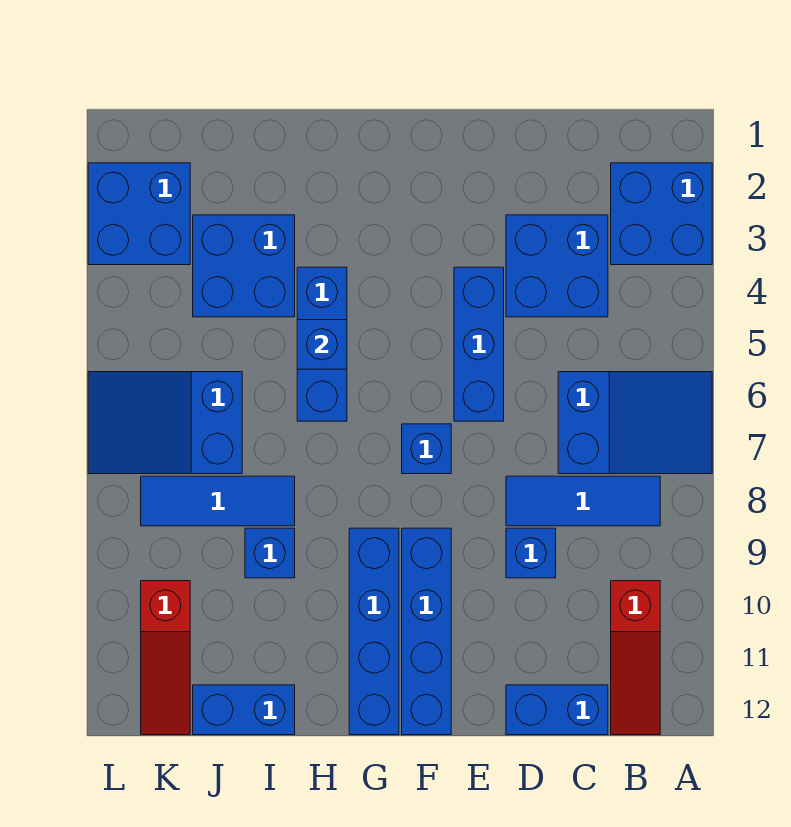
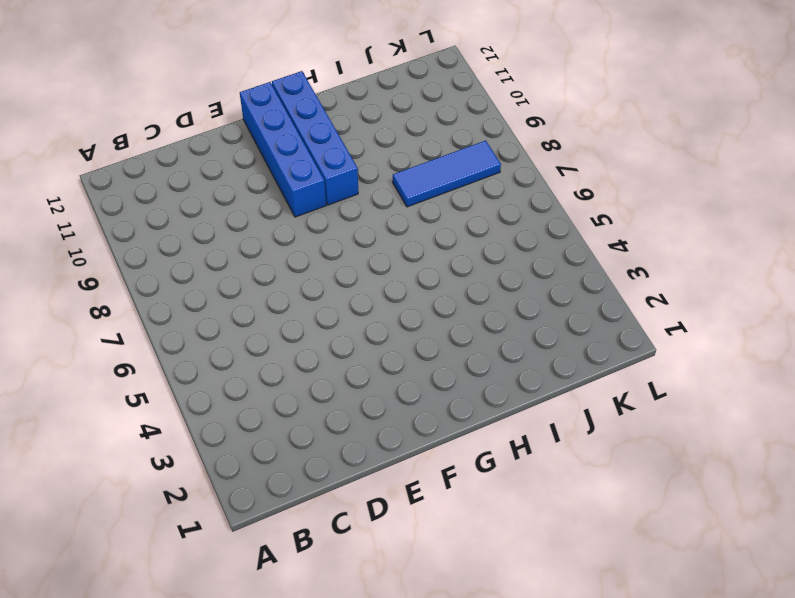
none -> blue brick A2:B3 level 1
none -> blue slope A6:C7 level 1 top C
none -> blue tile B8:D8 level 1

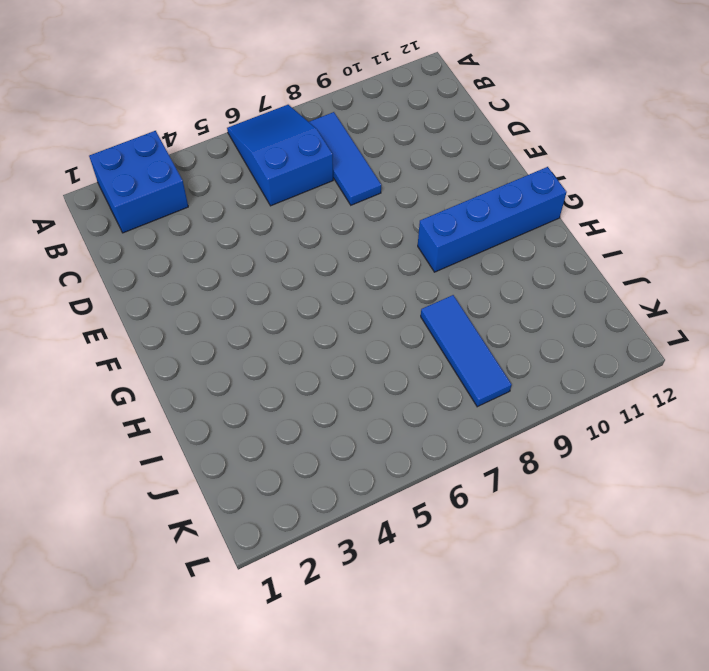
none -> red slope B10:B12 level 1 top 10
none -> blue brick C3:D4 level 1
none -> blue brick C12:D12 level 1

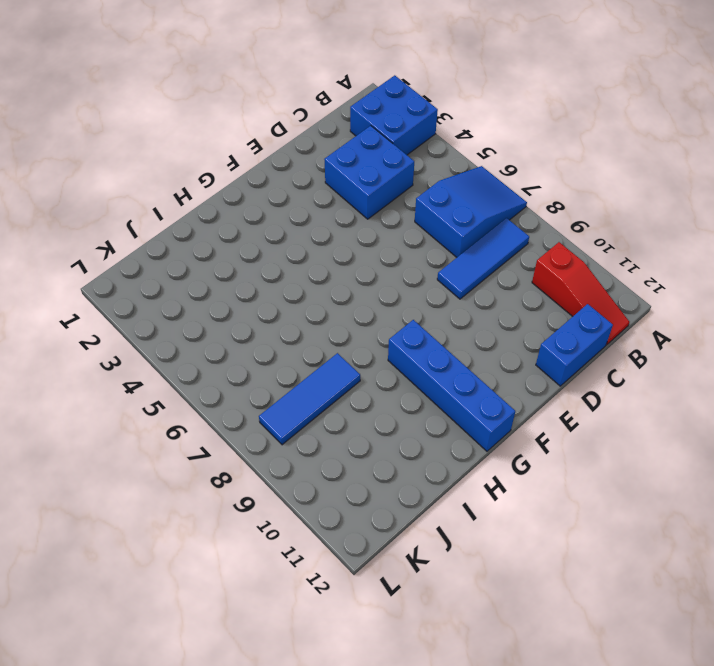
none -> blue brick D9 level 1
none -> blue brick E4:E6 level 1
none -> blue brick F7 level 1

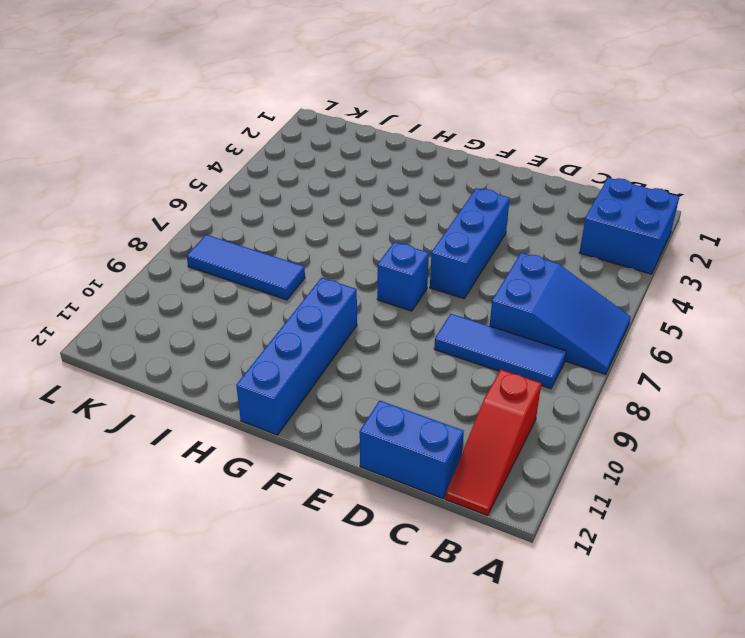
none -> blue brick C3:D4 level 1
none -> blue brick D9 level 1
none -> blue brick F9:F12 level 1

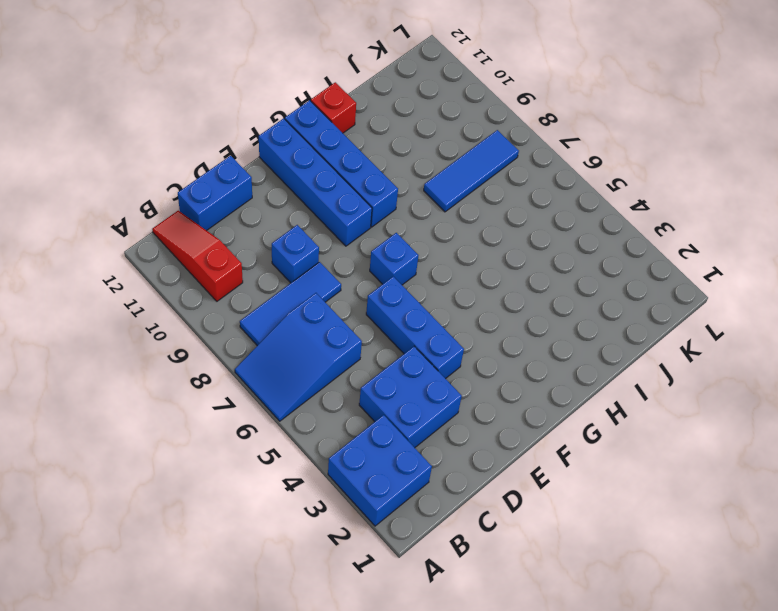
red brick H12 level 1 -> none
none -> blue brick H4:H6 level 1
none -> blue brick I3:J4 level 1
none -> blue brick I9 level 1

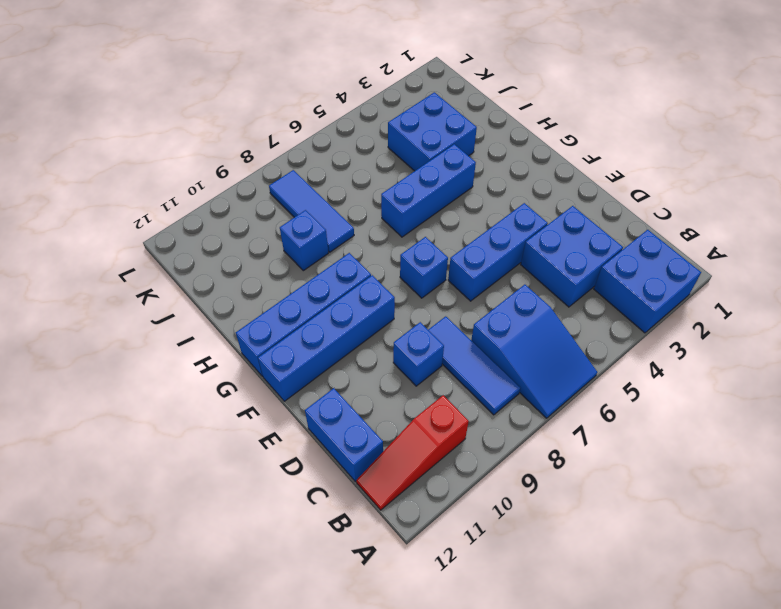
none -> blue brick I12:J12 level 1
none -> blue slope J6:L7 level 1 top J
none -> blue brick K2:L3 level 1

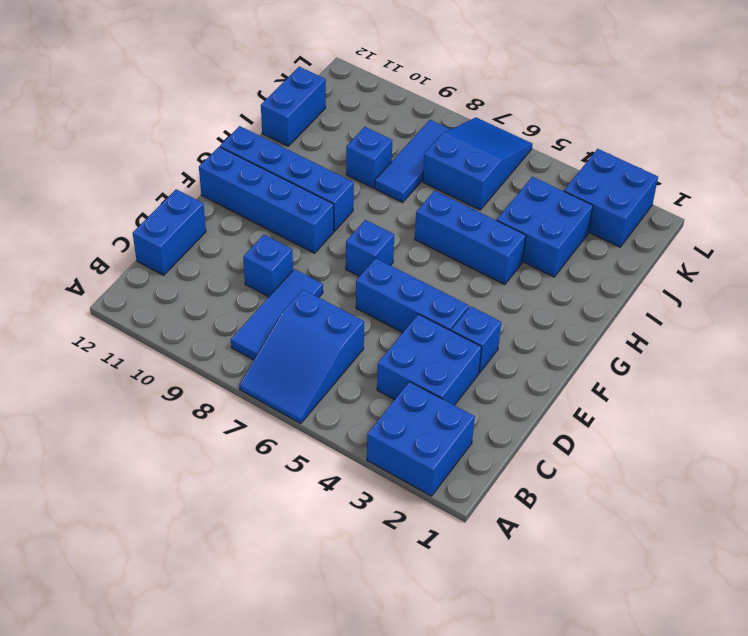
blue brick E3 level 1 -> blue brick H5 level 2
none -> red slope B10:B12 level 1 top 10
none -> red slope K10:K12 level 1 top 10

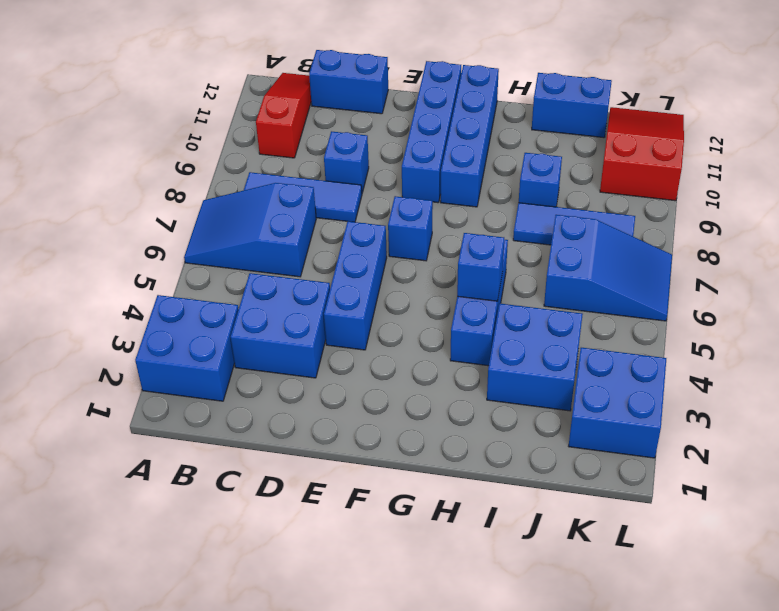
red slope K10:L12 level 1 top 10 -> red slope K10:K12 level 1 top 10

